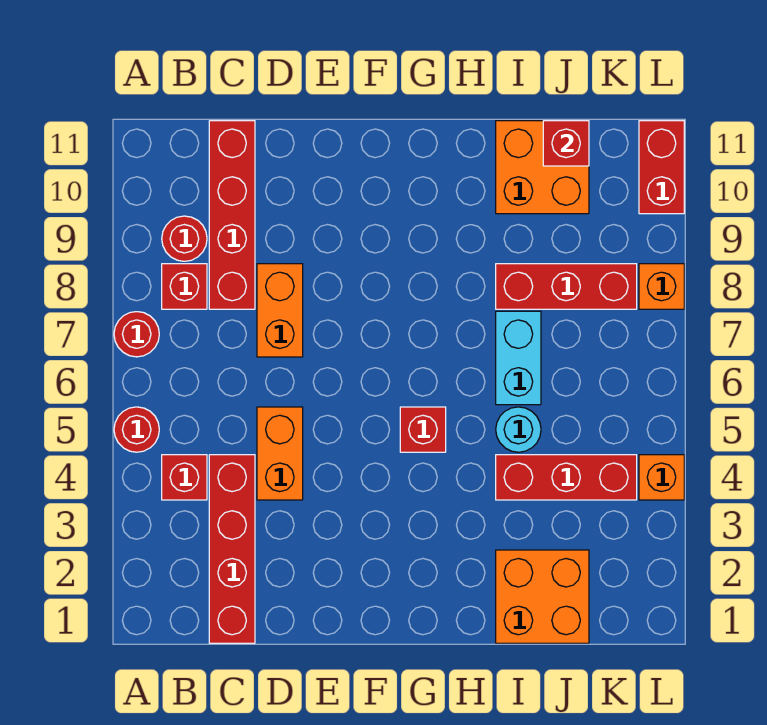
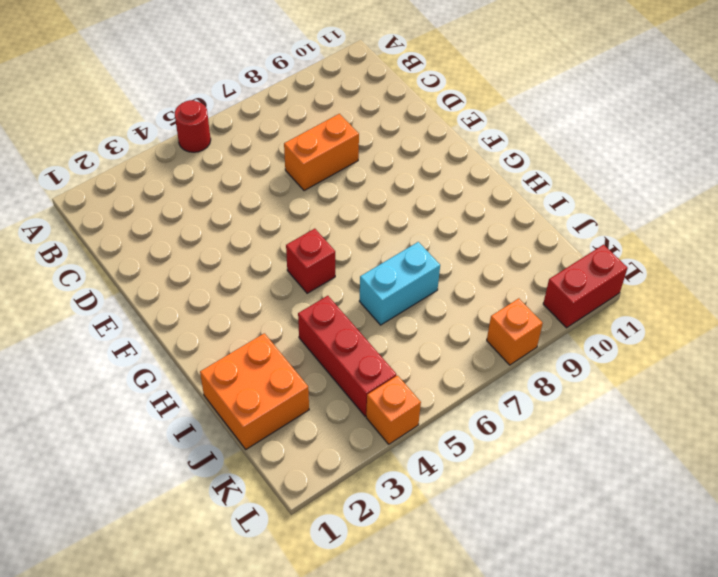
none -> red round brick A7 level 1
none -> red brick B4 level 1
none -> red brick B8 level 1

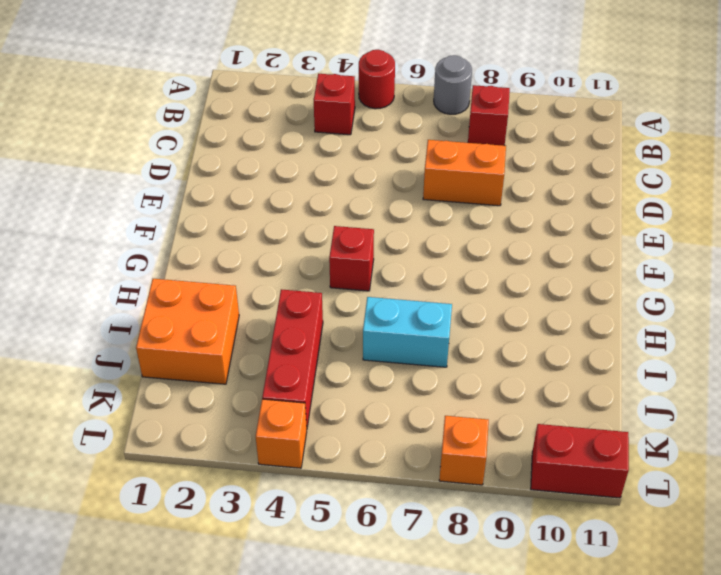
grey round brick A7 level 1 -> red round brick A7 level 1
none -> red round brick B9 level 1
none -> red brick C1:C4 level 1
none -> red brick C8:C11 level 1

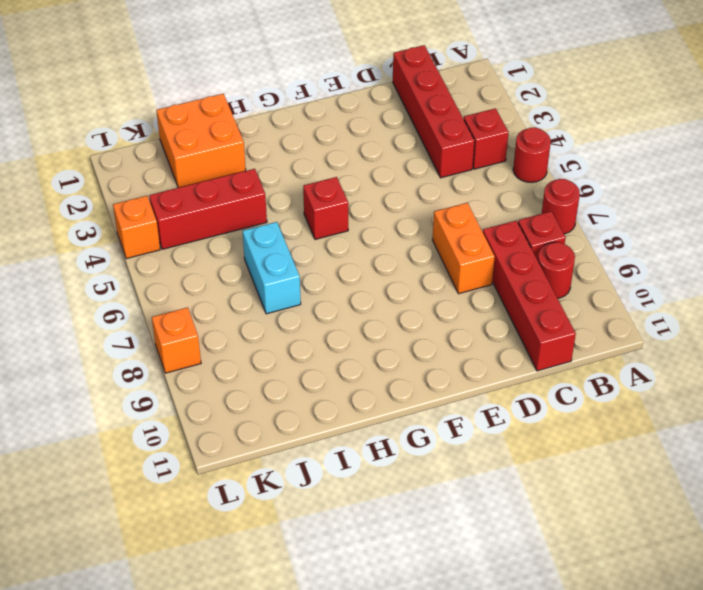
none -> orange brick D4:D5 level 1
none -> cyan round brick I5 level 1
none -> red brick I8:K8 level 1

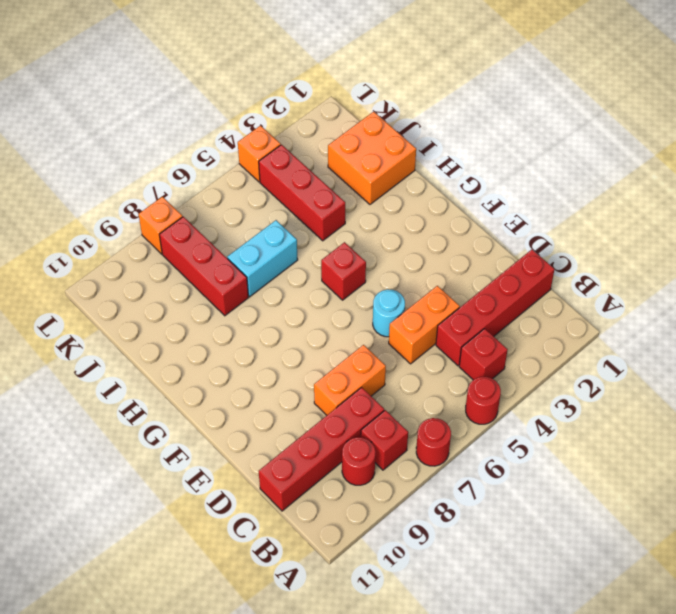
cyan round brick E5 level 1 -> cyan round brick I5 level 1
none -> orange brick I10:J11 level 1
none -> red brick L10:L11 level 1
none -> red brick J11 level 2

